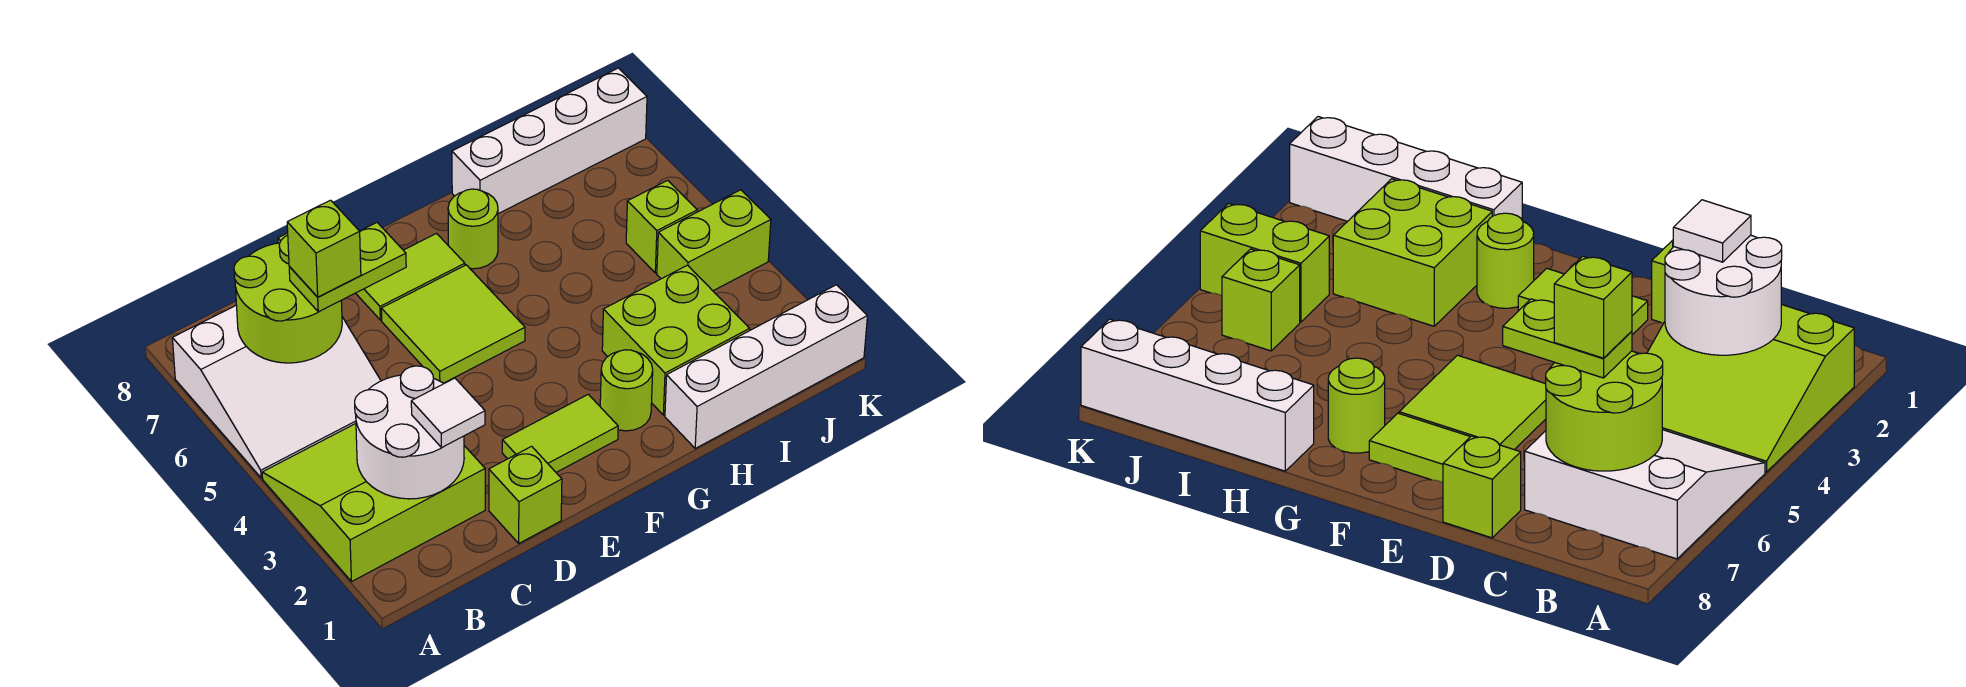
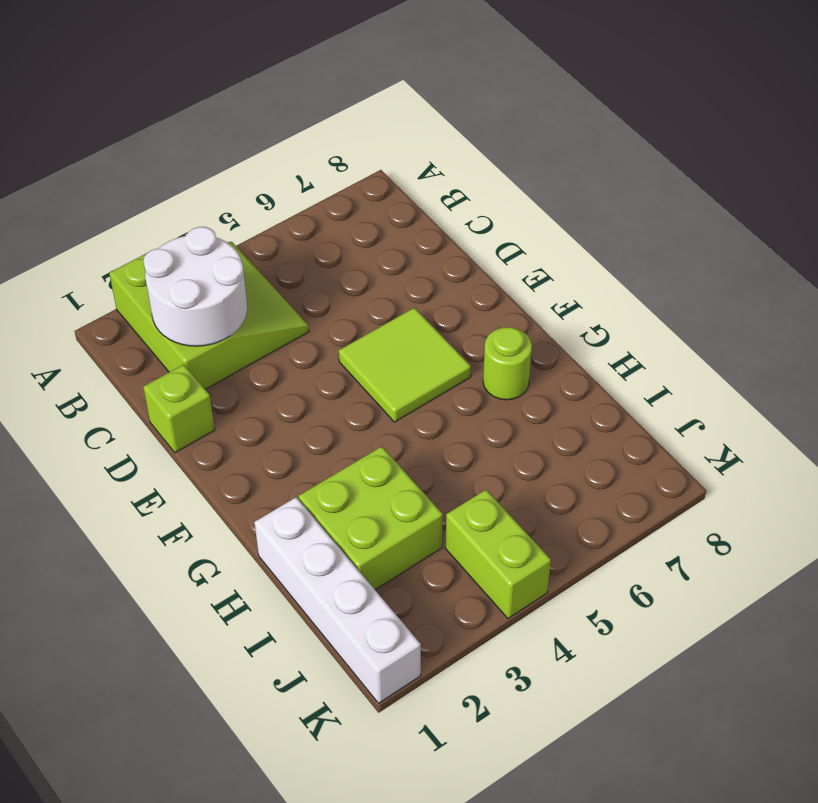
none -> white slope A5:C7 level 1 top 7
none -> lime brick D8 level 1
none -> lime tile E2:F2 level 1

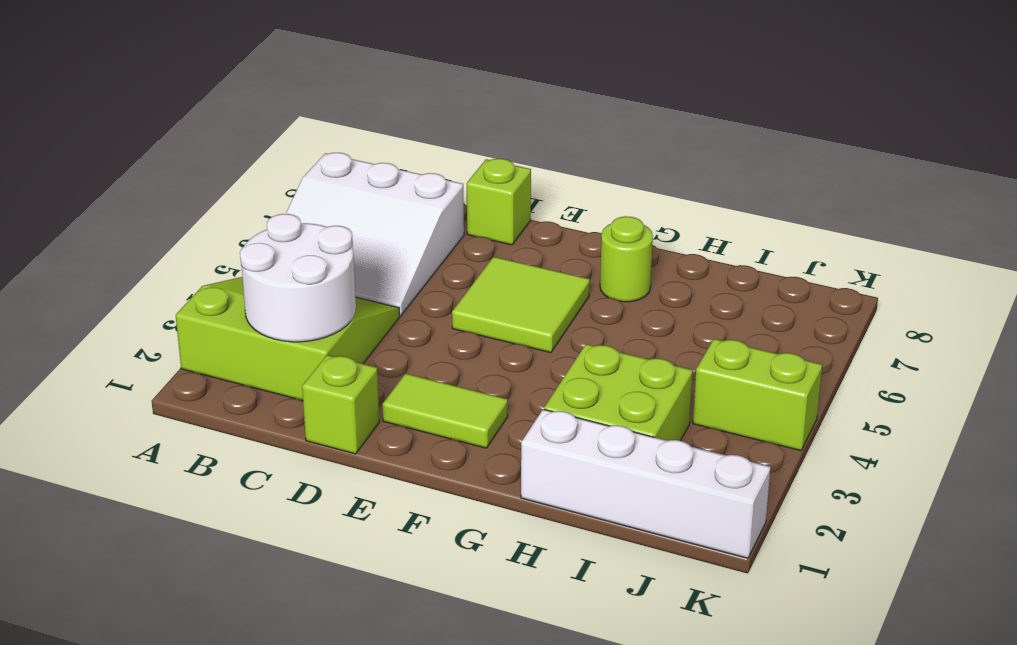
none -> lime tile E7:F7 level 1
none -> lime round brick G2 level 1
none -> white brick H8:K8 level 1

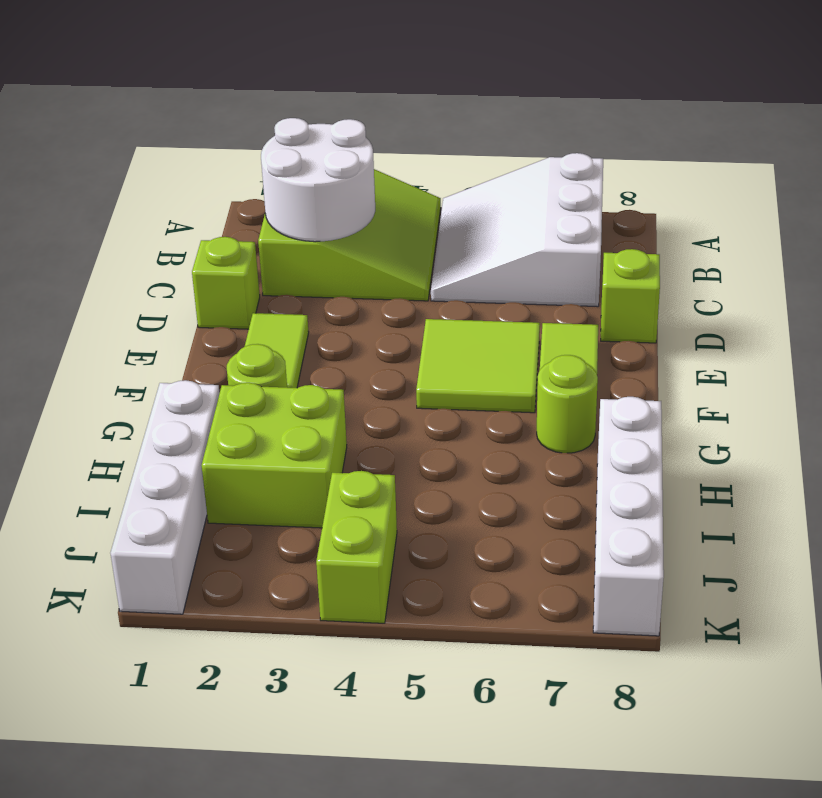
none -> lime brick J5 level 1
none -> lime round brick B6:C7 level 2
none -> white tile C2 level 3

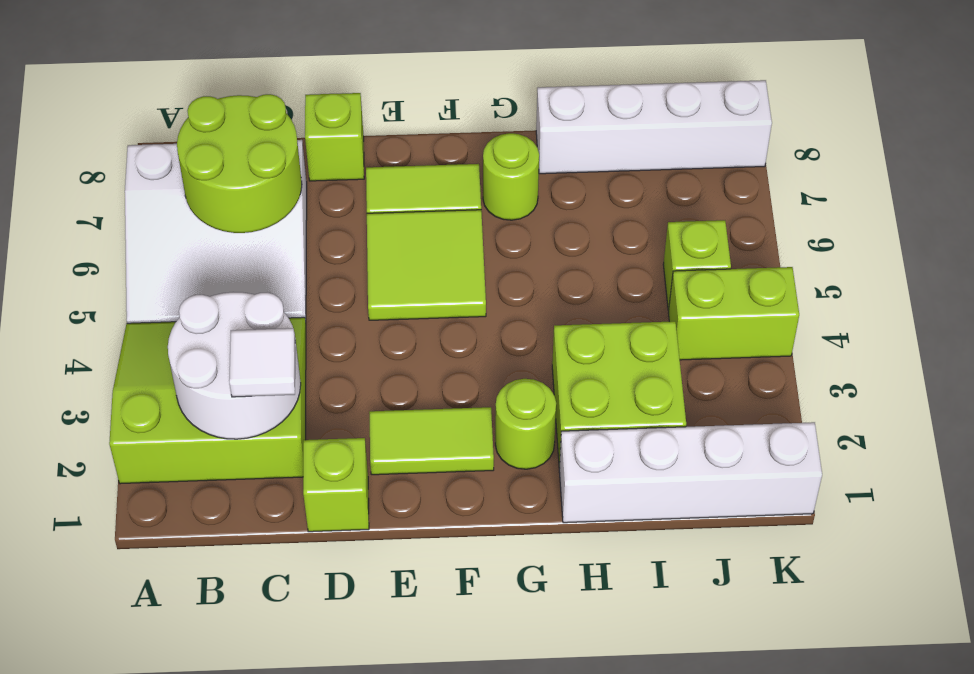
none -> lime plate C6:D6 level 3
none -> lime brick C6 level 4

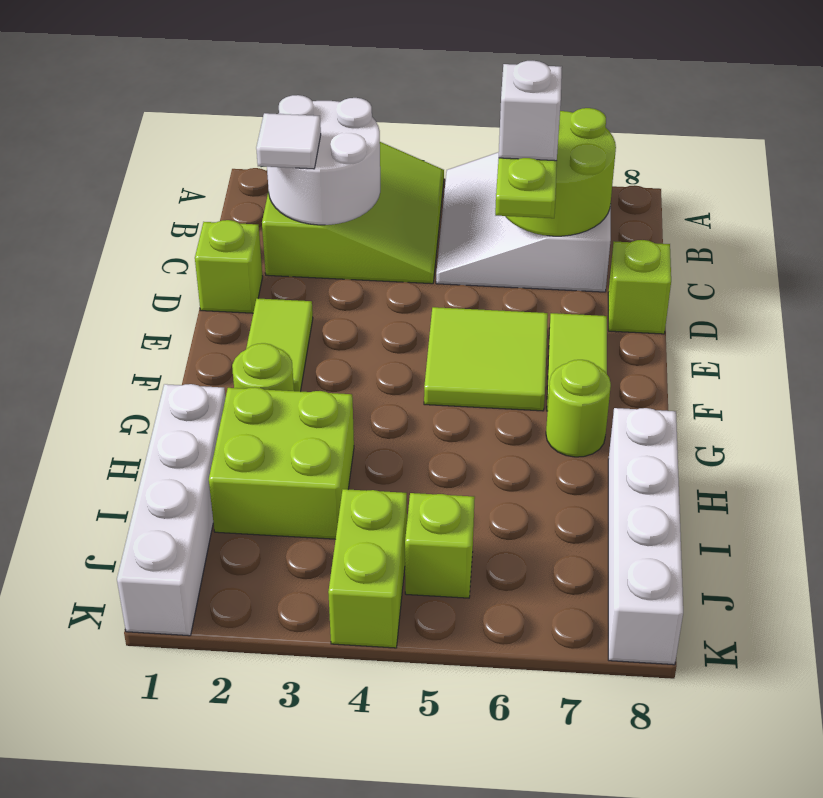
white brick C6 level 4 -> lime brick C6 level 4

